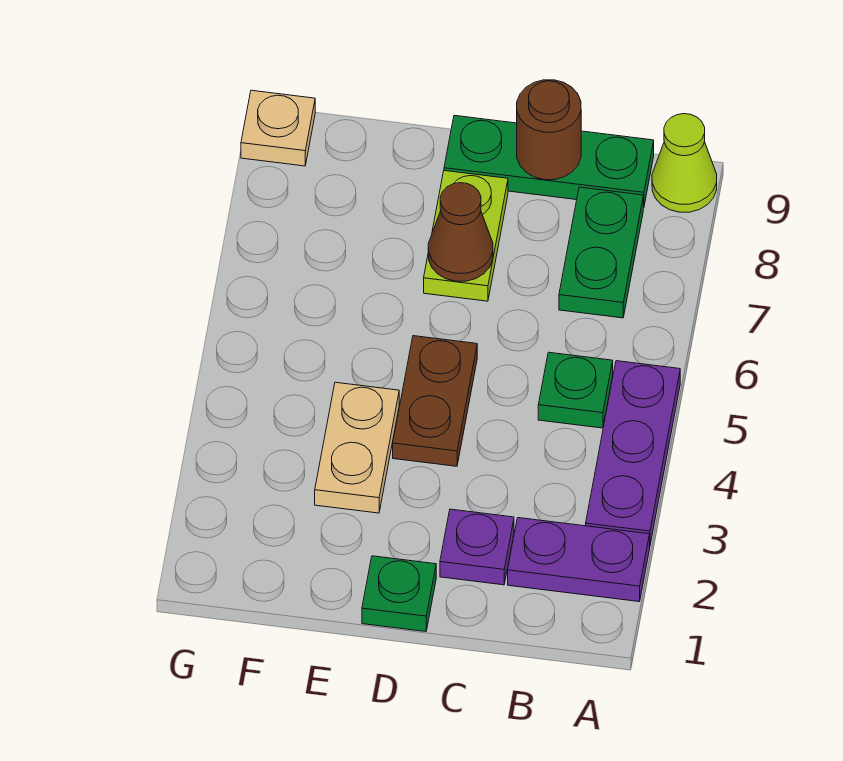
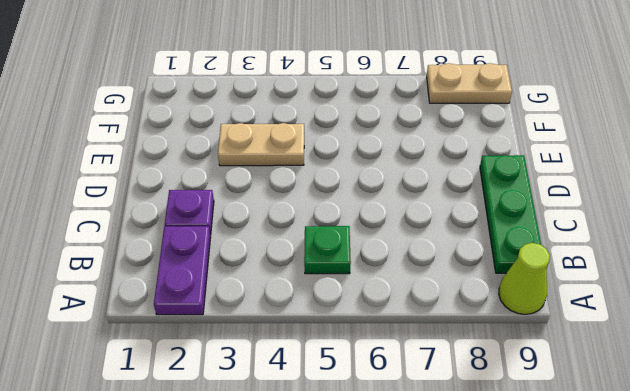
tan plate G8:G9 level 1 -> tan plate G9 level 1
none -> purple plate A3:A5 level 1
none -> green plate B7:B8 level 1
none -> green plate D1 level 1

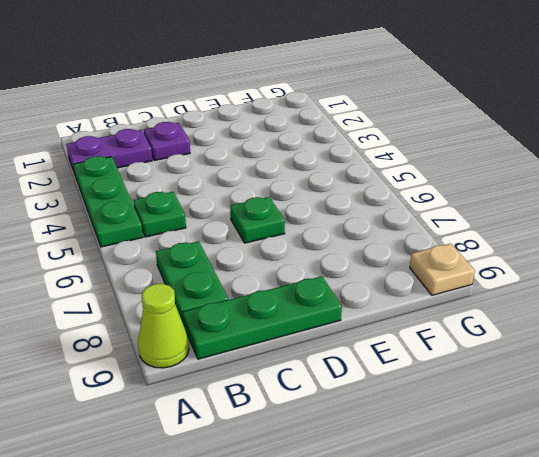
green plate A3:A5 level 1 -> purple plate A3:A5 level 1
green plate D6 level 1 -> green plate D1 level 1
none -> brown plate D4:D5 level 1
none -> lime plate D7:D8 level 1
none -> tan plate E3:E4 level 1

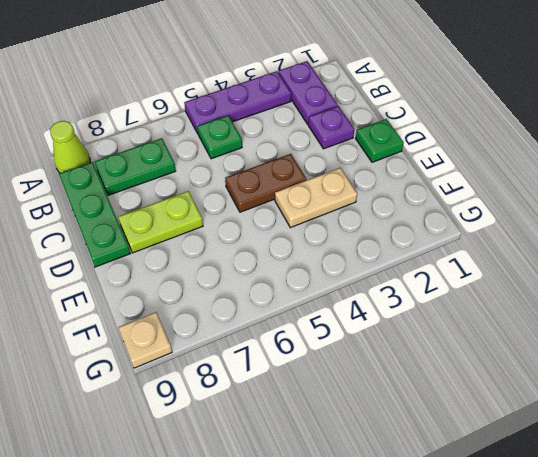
none -> brown round brick C9 level 2
none -> brown cone D7 level 2

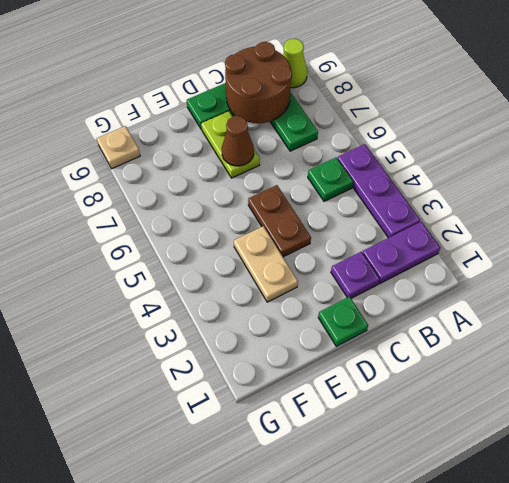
brown round brick B8:C9 level 2 -> brown round brick C9 level 2

